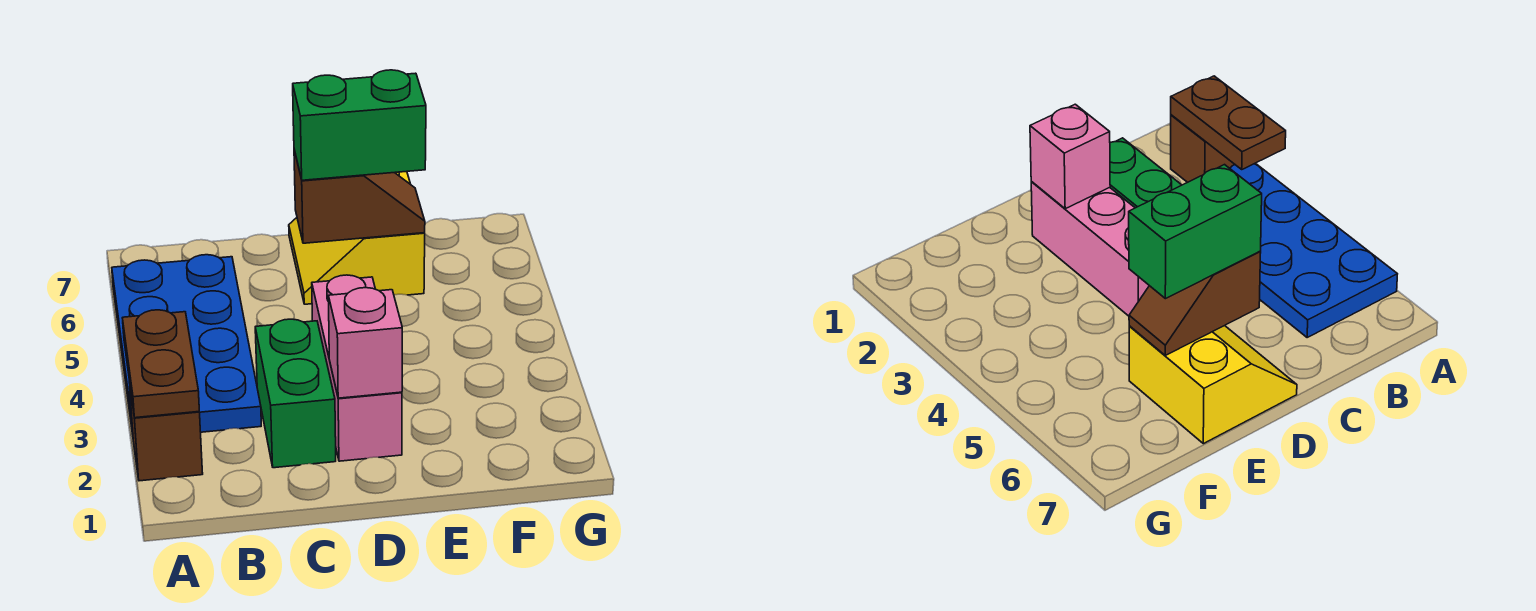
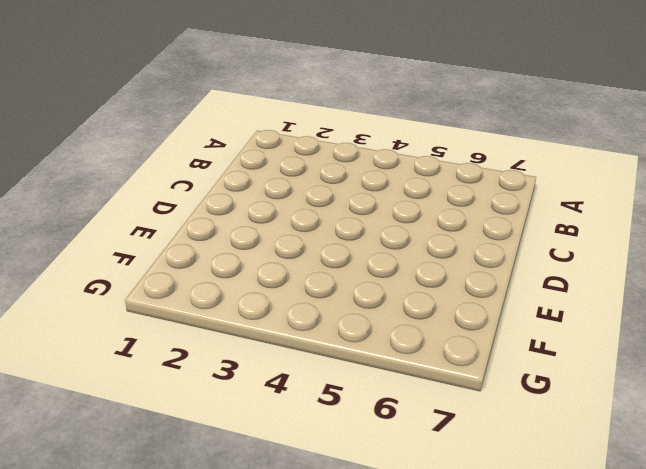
none -> brown brick A2 level 1
none -> blue plate A3:B6 level 1

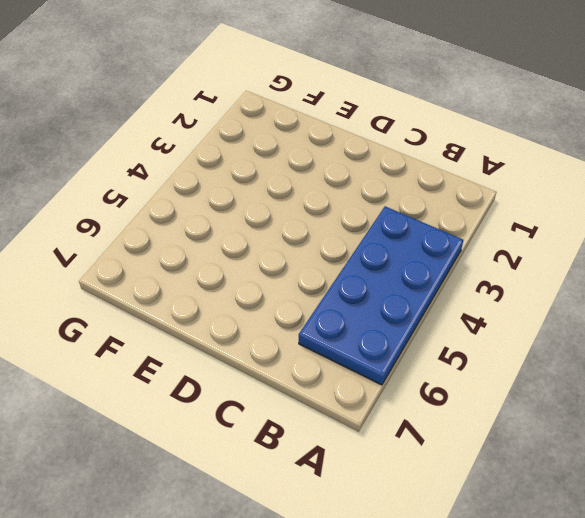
none -> brown brick A2 level 1
none -> green brick C2:C3 level 1

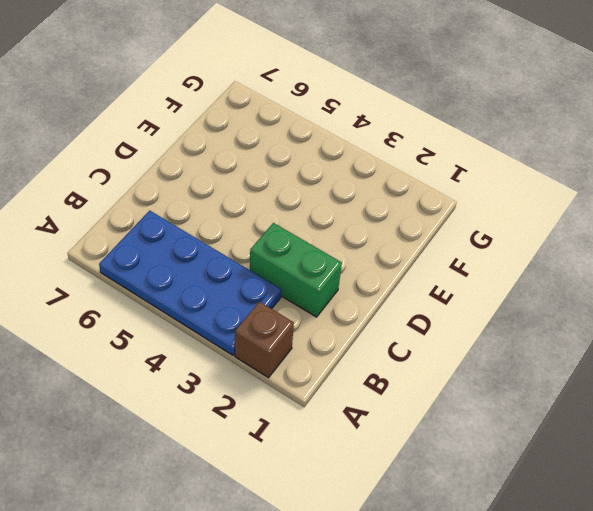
none -> pink brick D2:D4 level 1
none -> yellow slope D6:E7 level 1 top E

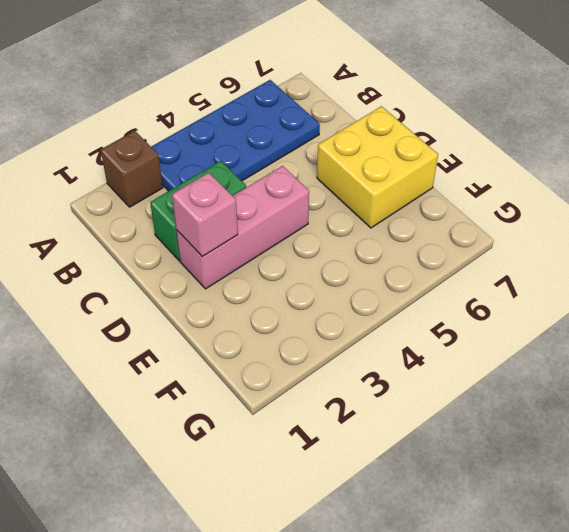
yellow brick D6:E7 level 1 -> yellow slope D6:E7 level 1 top E
none -> brown plate A2:A3 level 2
none -> brown slope D6:E6 level 2 top D

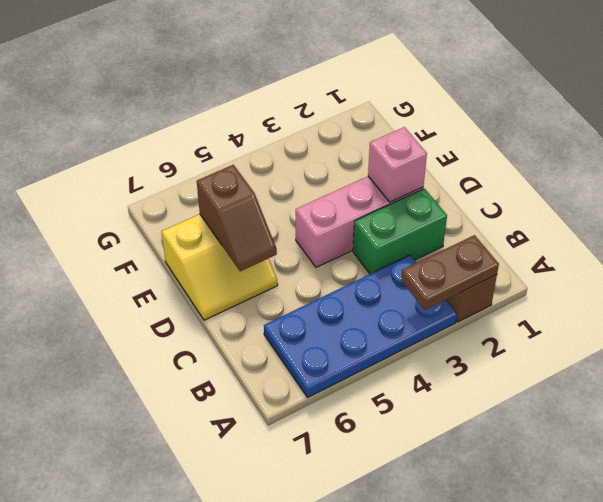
brown slope D6:E6 level 2 top E -> brown slope D6:E6 level 2 top D
none -> green brick D6:E6 level 3

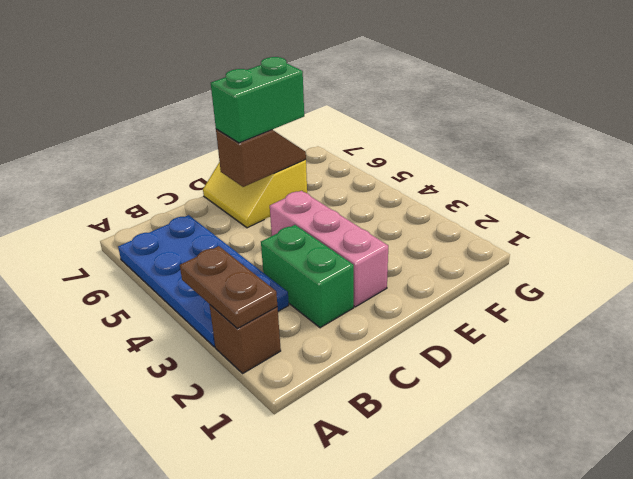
none -> pink brick D2 level 2

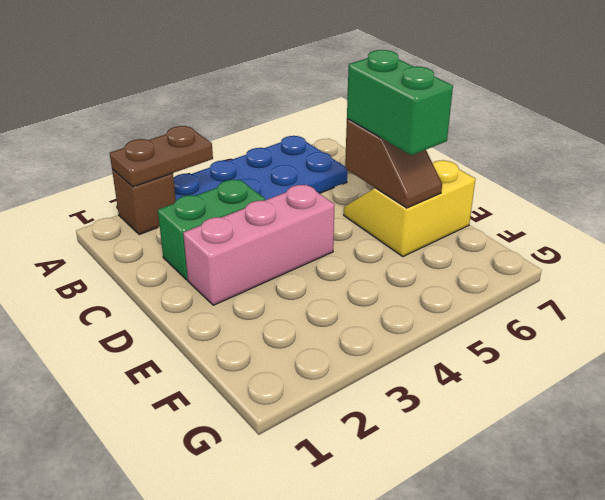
none -> pink brick D2 level 2

